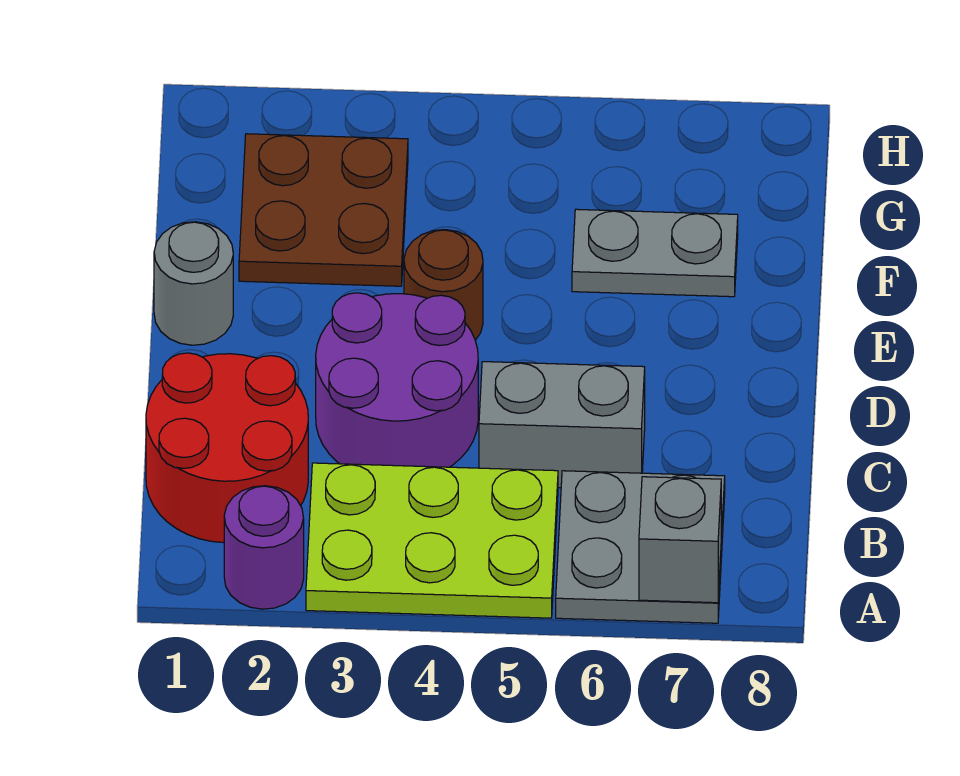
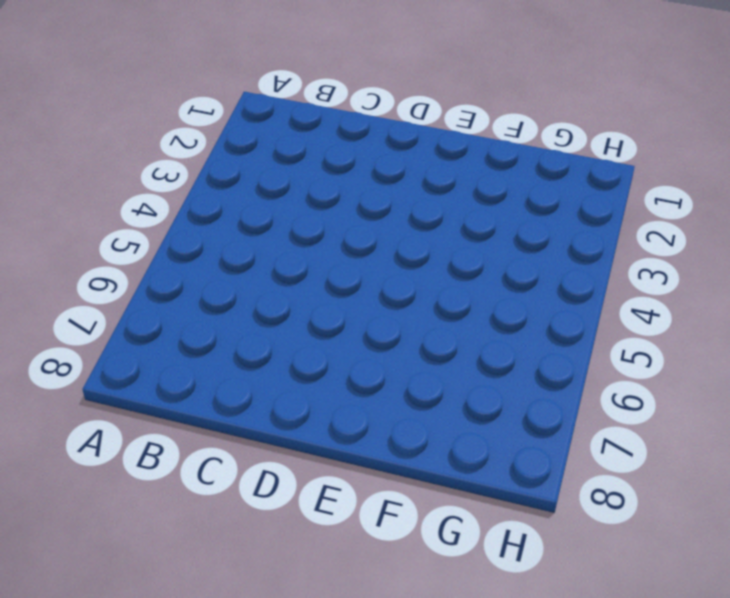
none -> purple round brick A2 level 1
none -> lime plate A3:B5 level 1

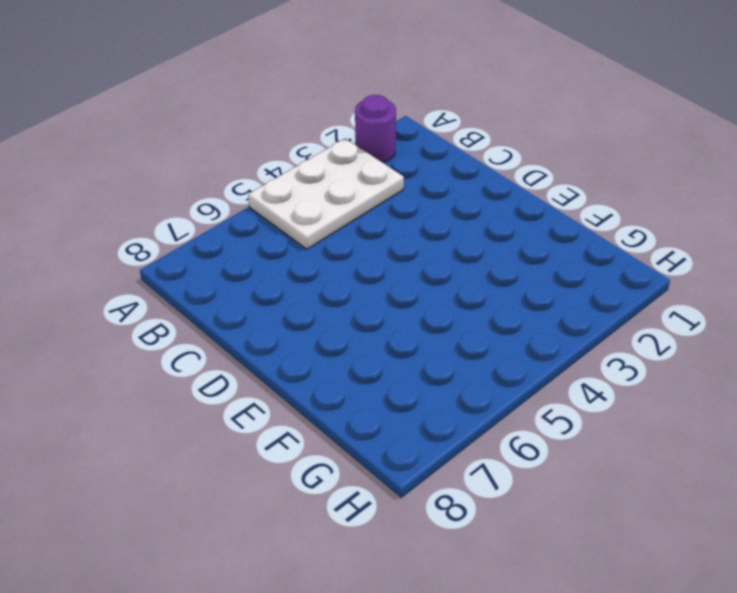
white plate A3:B5 level 1 -> lime plate A3:B5 level 1
none -> grey plate A6:B7 level 1
none -> red round brick B1:C2 level 1

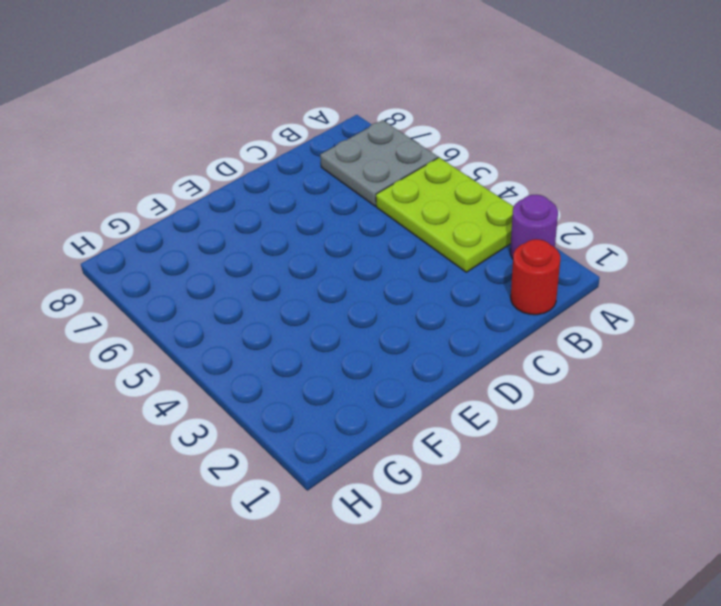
red round brick B1 level 1 -> red round brick B1:C2 level 1
none -> purple round brick C3:D4 level 1
none -> grey brick C5:C6 level 1

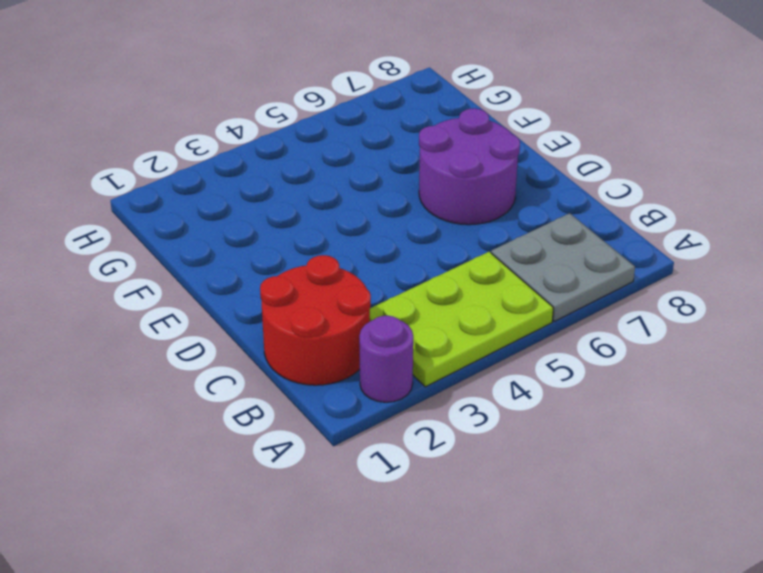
purple round brick D6:E7 level 1 -> purple round brick C3:D4 level 1
none -> grey brick C5:C6 level 1
none -> grey round brick E1 level 1

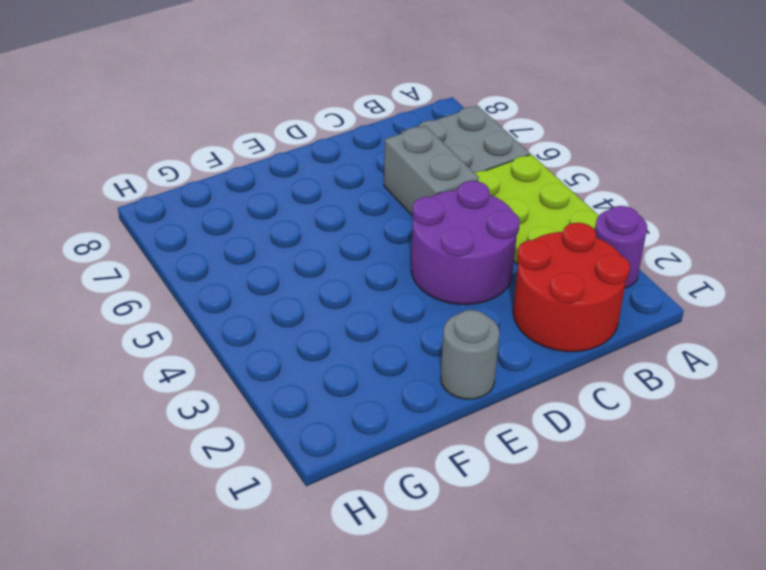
none -> brown round brick E4 level 1
none -> brown plate F2:G3 level 1

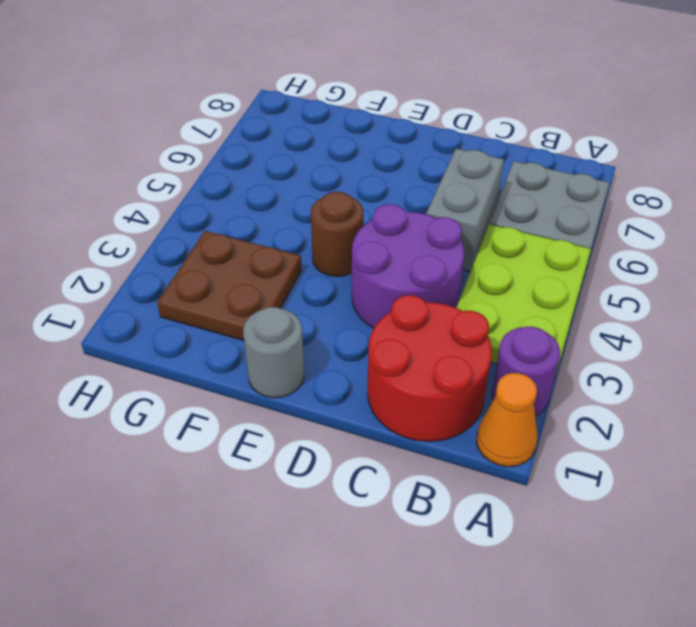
orange cone A1 level 1 -> none
none -> grey plate F6:F7 level 1
none -> grey brick A7 level 2

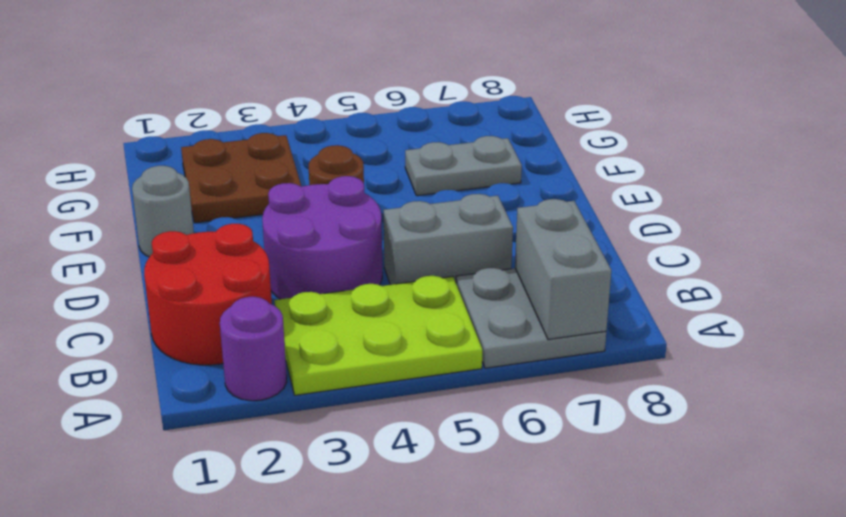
grey brick A7:B7 level 2 -> grey brick A7 level 2

